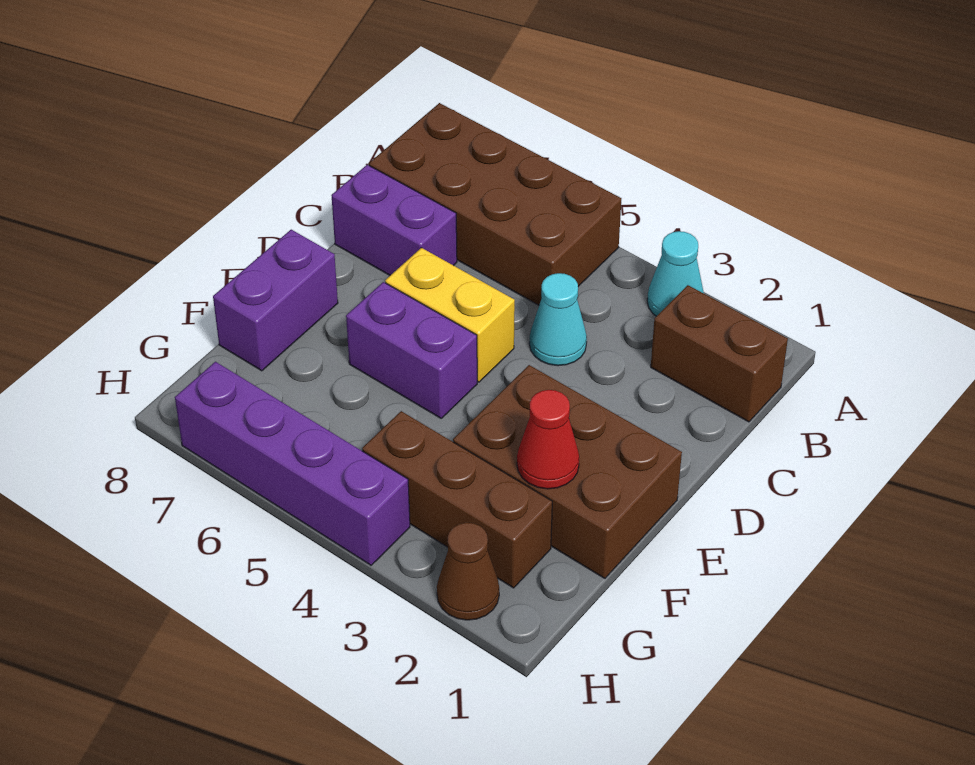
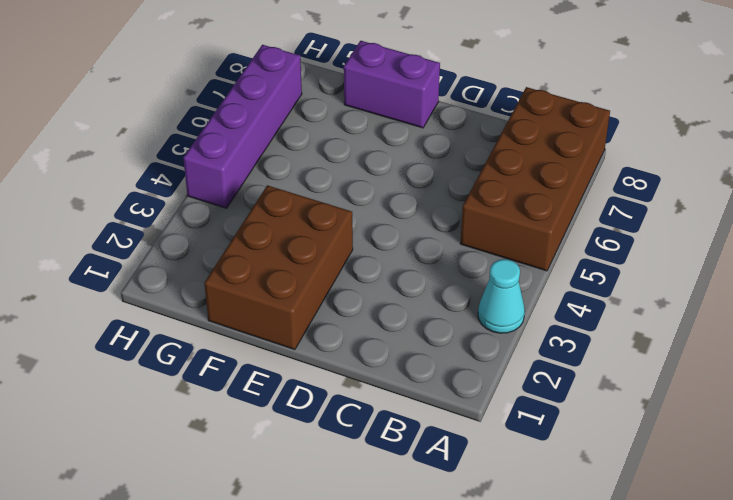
none -> brown brick B1:B2 level 1
none -> cyan cone C4 level 1
none -> purple brick C7:C8 level 1

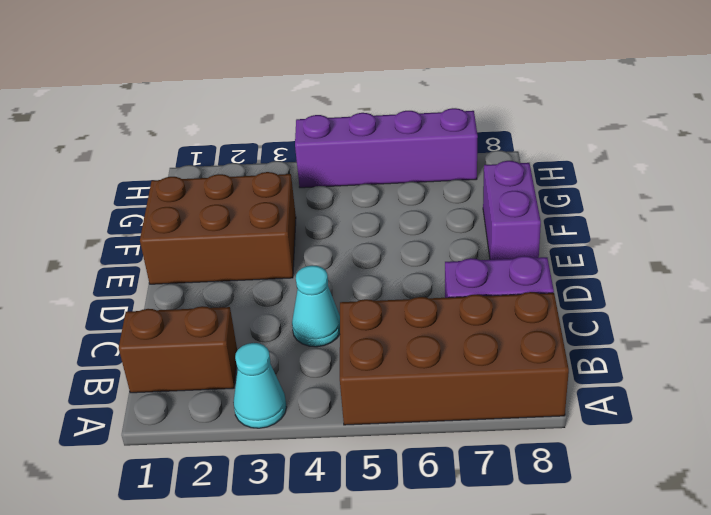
none -> yellow brick D5:D6 level 1
none -> purple brick E5:E6 level 1
none -> brown brick G2:G4 level 1

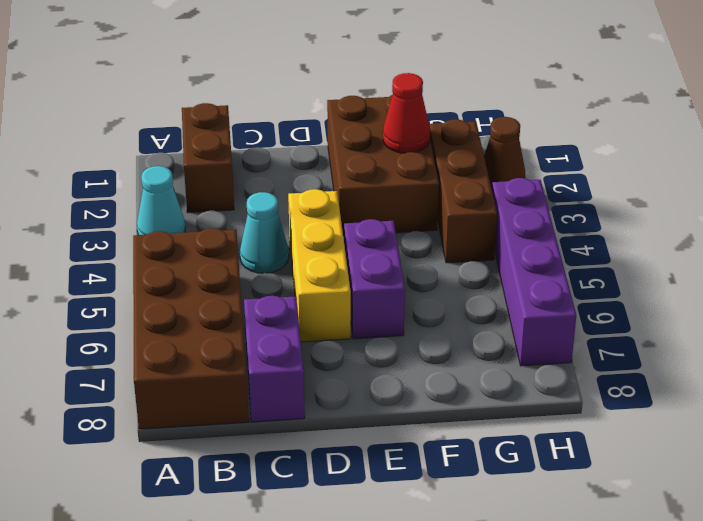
yellow brick D4:D6 level 1 -> yellow brick D5:D6 level 1
none -> purple brick E8:F8 level 1

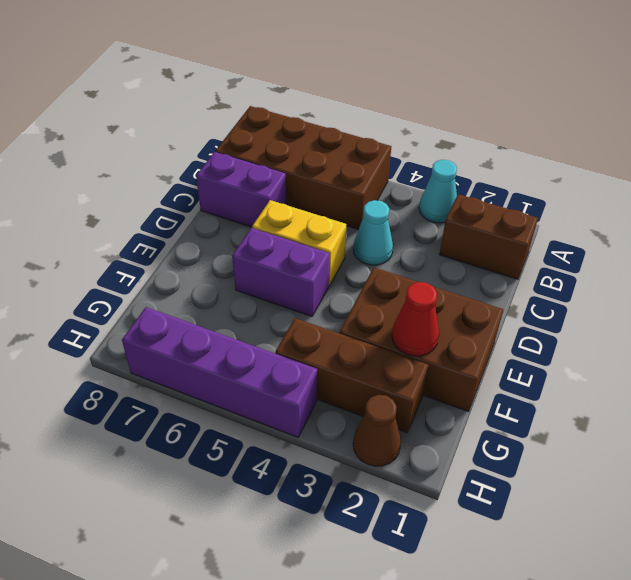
none -> purple brick E8:F8 level 1

